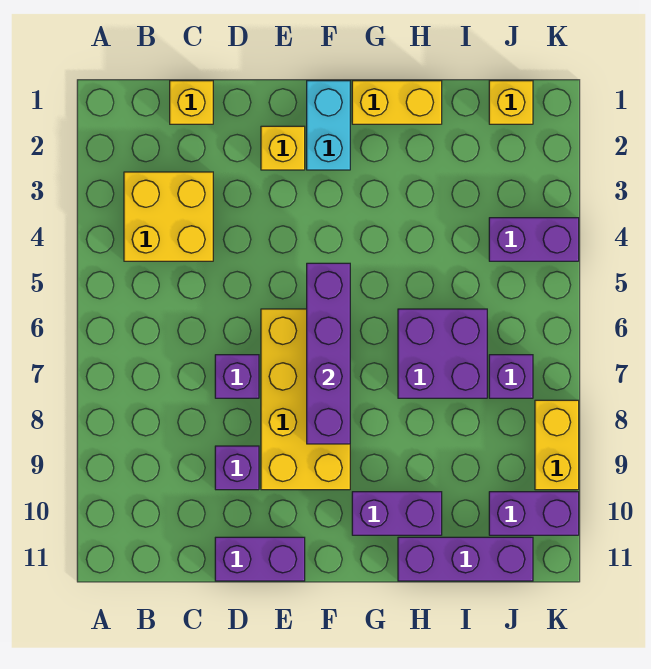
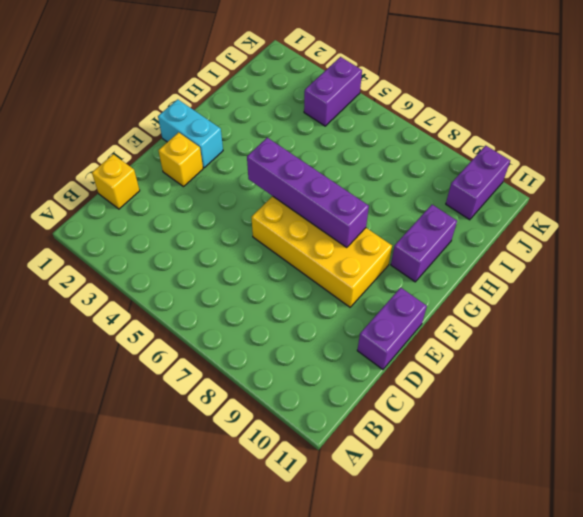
none -> yellow brick B3:C4 level 1
none -> purple brick D7 level 1
none -> purple brick D9 level 1

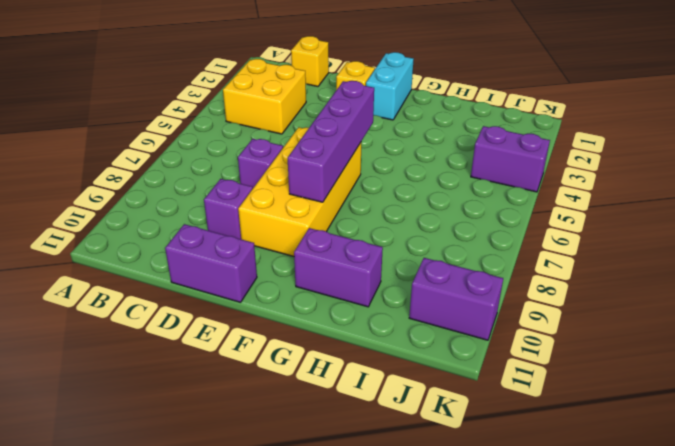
none -> yellow brick G1:H1 level 1
none -> purple brick H6:I7 level 1
none -> purple brick H11:J11 level 1

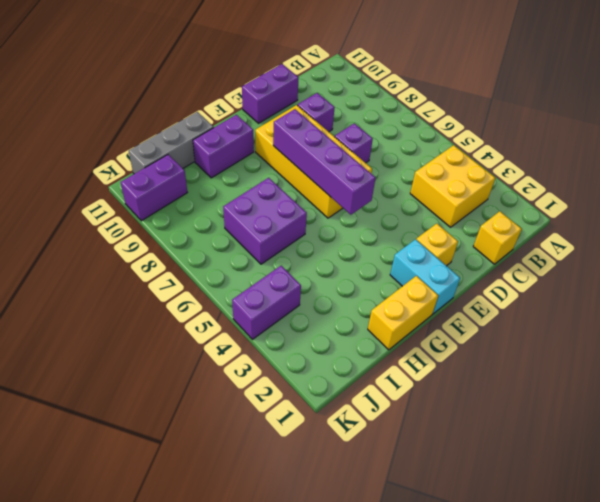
grey brick H11:J11 level 1 -> purple brick H11:J11 level 1
none -> yellow brick J1 level 1
none -> purple brick J7 level 1
none -> yellow brick K8:K9 level 1

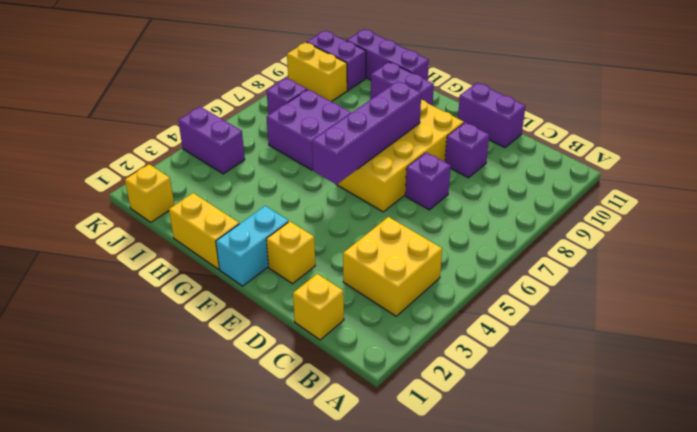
yellow brick J9:K9 level 1 -> yellow brick K8:K9 level 1

